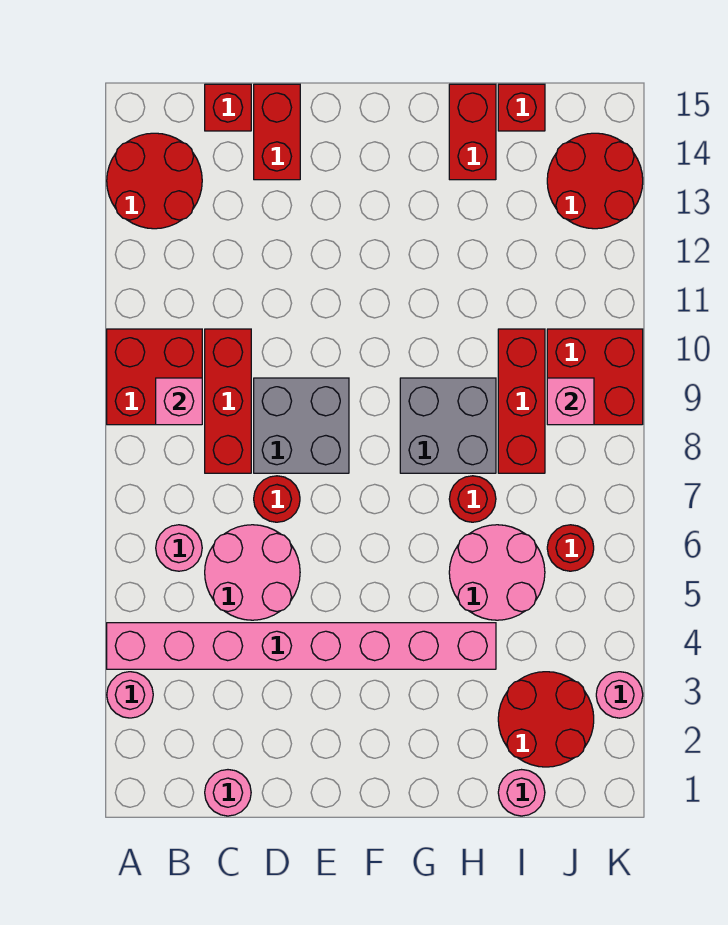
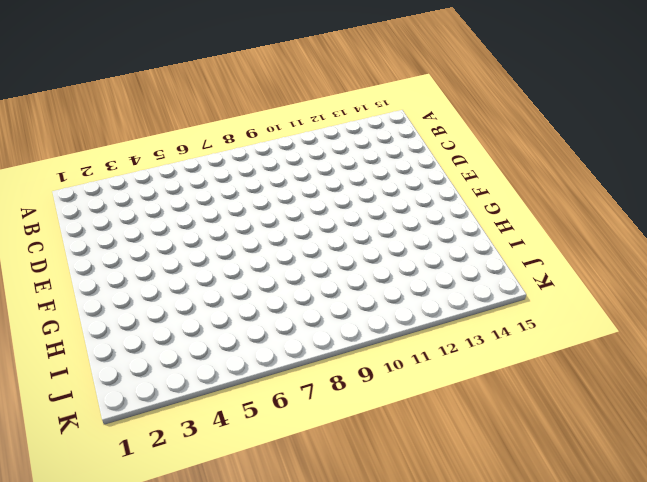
none -> pink round brick A3 level 1
none -> pink brick A4:H4 level 1
none -> red brick A9:B10 level 1

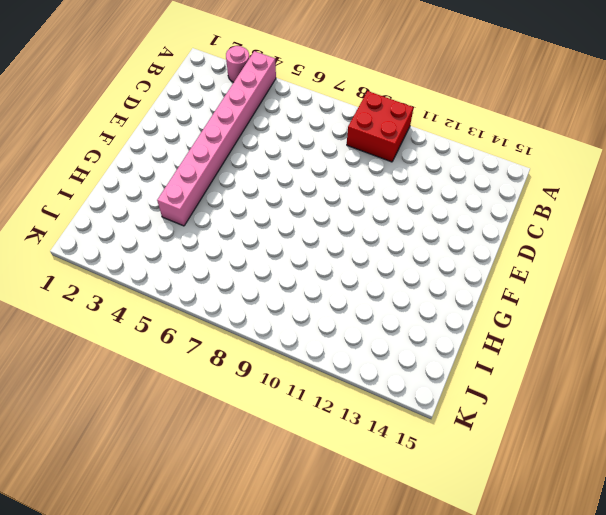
none -> red round brick A13:B14 level 1
none -> pink round brick B6 level 1
none -> pink round brick C1 level 1

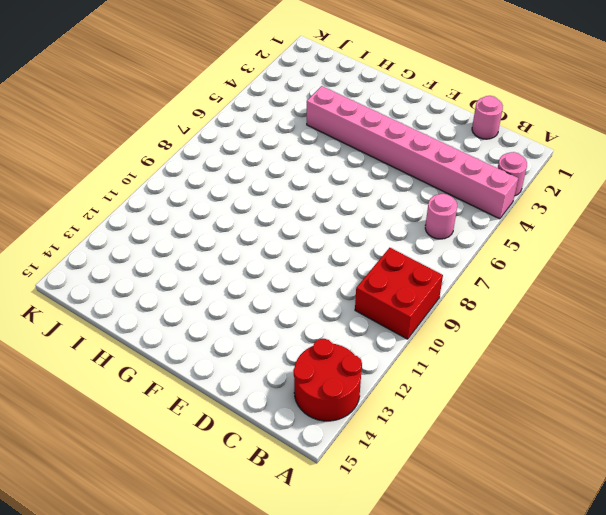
none -> pink round brick C5:D6 level 1
none -> red brick C8:C10 level 1
none -> red brick C15 level 1

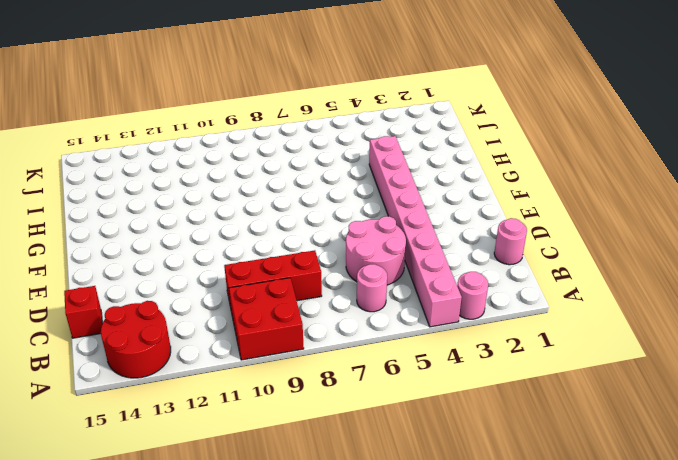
none -> red round brick D7 level 1
none -> grey brick D8:E9 level 1
none -> red brick D14:D15 level 1

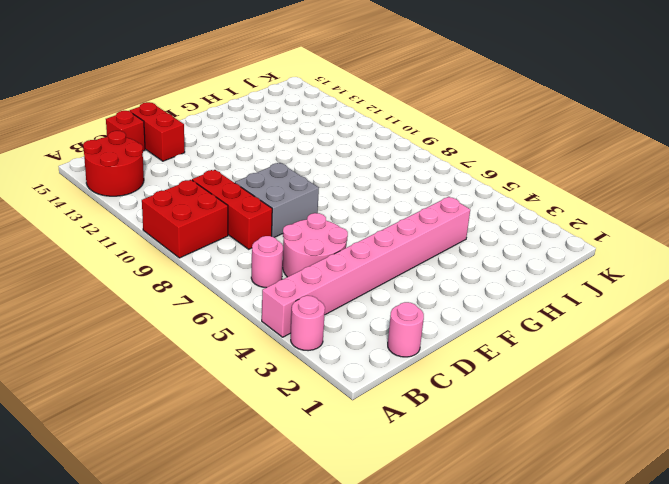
none -> red round brick D7 level 1
none -> grey brick G8:H9 level 1
none -> pink round brick H5:I6 level 1

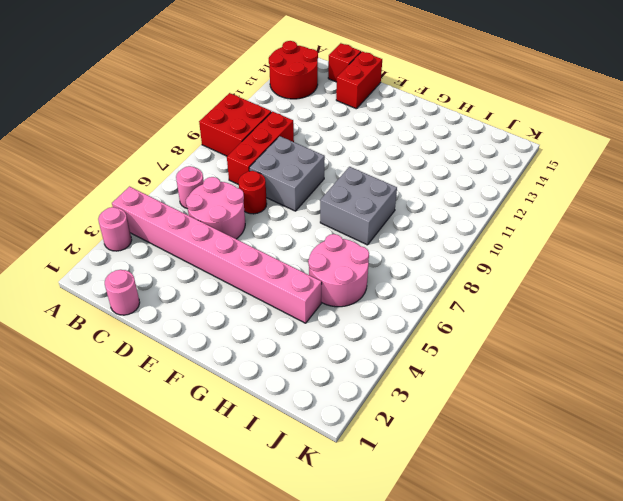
none -> red round brick H7 level 1
none -> red brick H14:H15 level 1
none -> pink round brick I1 level 1

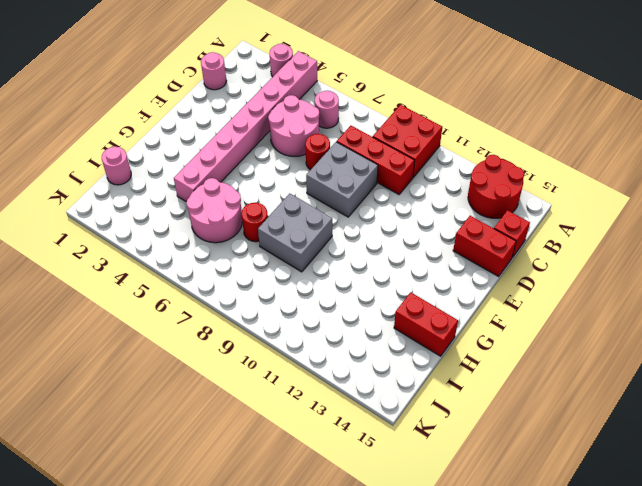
none -> red round brick I2:J3 level 1
none -> red brick I8:I10 level 1
none -> red brick I15 level 1

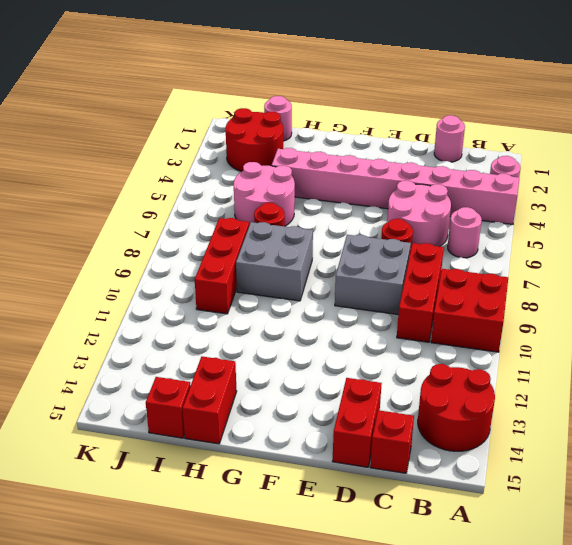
none -> red round brick J6 level 1
none -> red brick J9:K10 level 1
none -> red round brick J13:K14 level 1

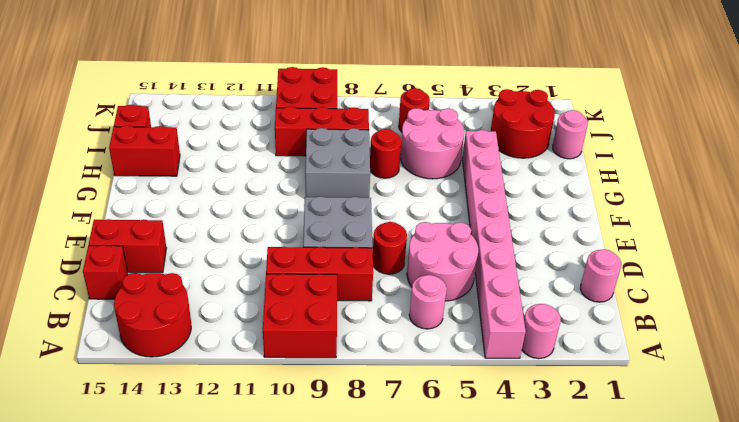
none -> red round brick J13:K14 level 1
none -> pink round brick K3 level 1
none -> pink brick B9 level 2

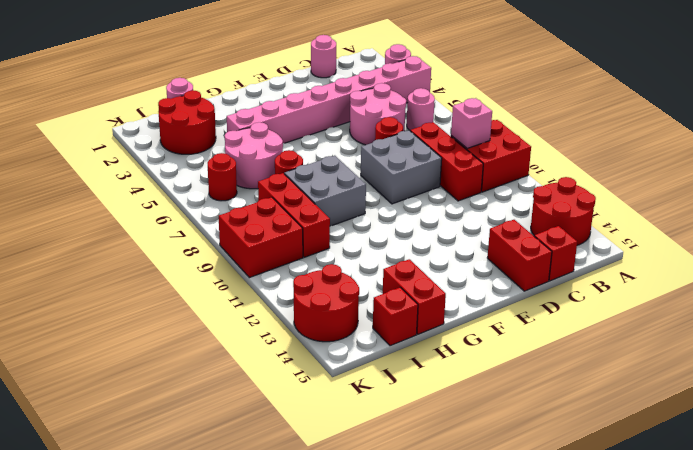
none -> pink round brick K3 level 1
none -> pink brick J9 level 2

